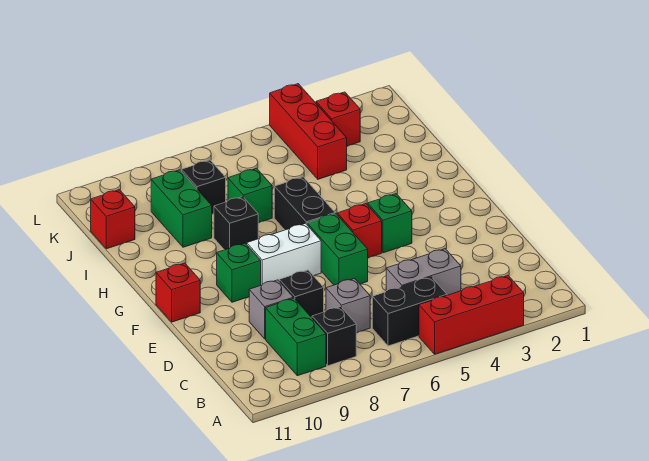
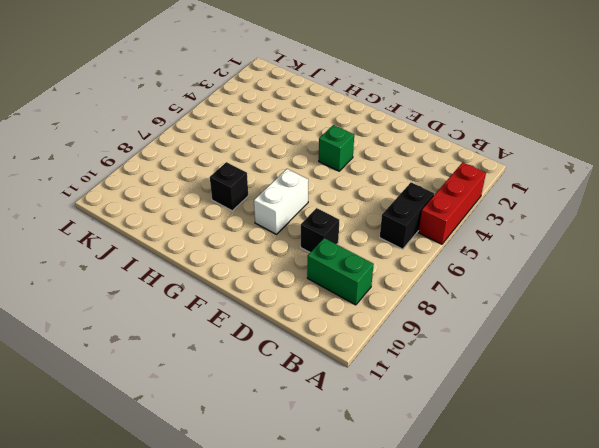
none -> black brick B8 level 1
none -> grey brick C4:C5 level 1
none -> grey brick C7 level 1

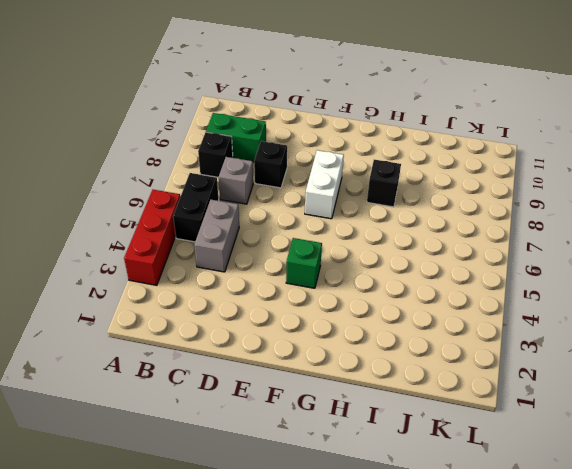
none -> grey brick D9 level 1
none -> green brick E6:F6 level 1
none -> red brick F5 level 1

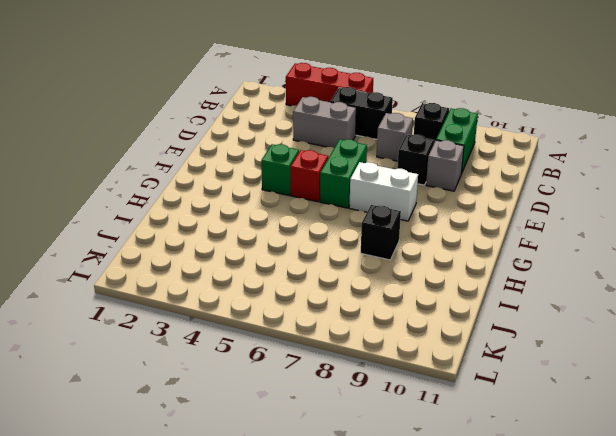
none -> green brick F9 level 1
none -> red brick F11 level 1
none -> black brick G6:H6 level 1

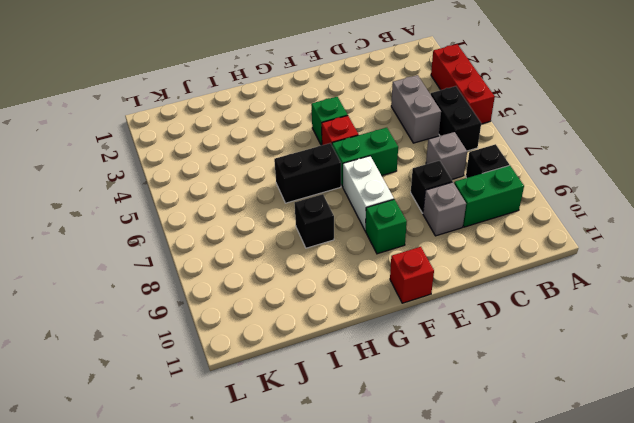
none -> green brick I7 level 1
none -> green brick I9:J9 level 1
none -> red brick J4:L4 level 1

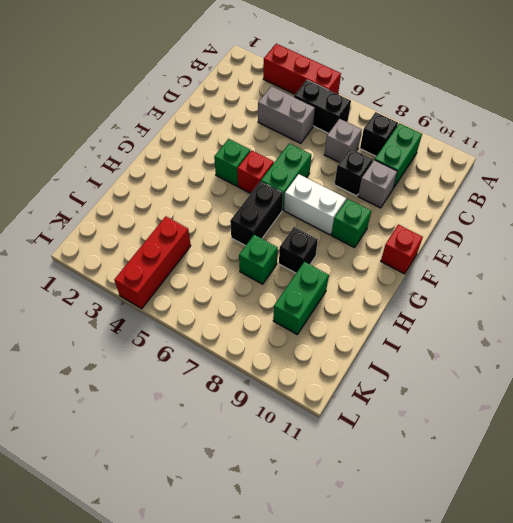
none -> black brick J8 level 1
none -> red brick J11 level 1
none -> red brick K3 level 1

